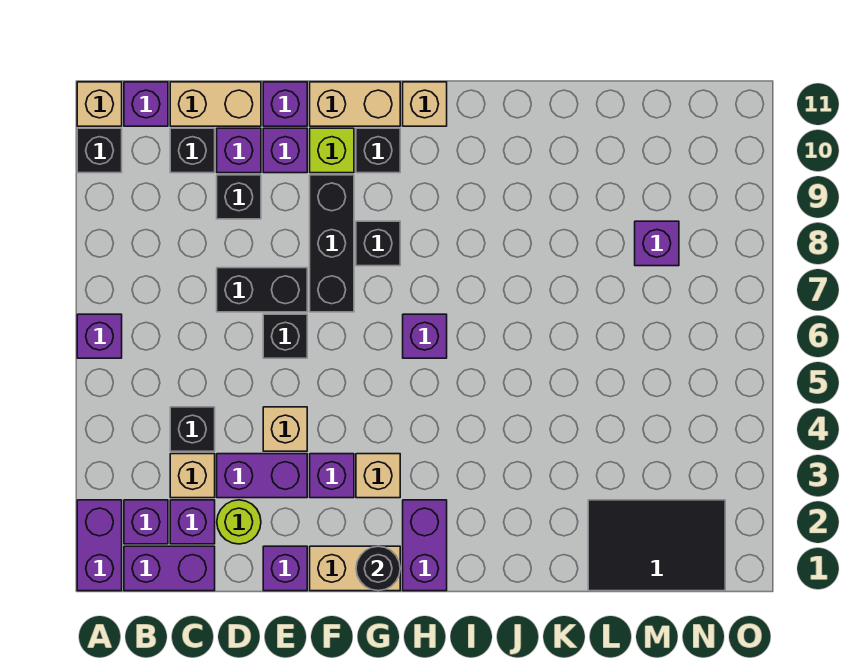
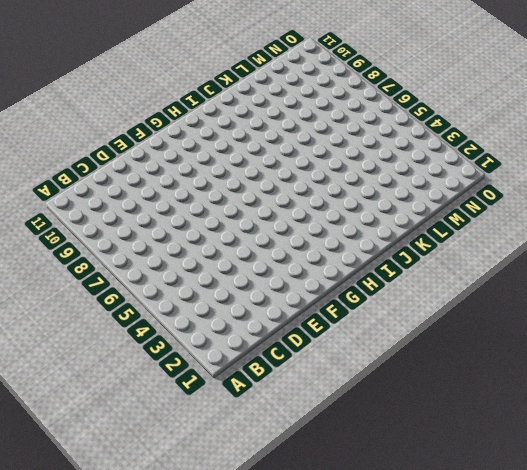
none -> purple brick A1:A2 level 1
none -> purple brick A6 level 1
none -> black brick A10 level 1
none -> tan brick A11 level 1

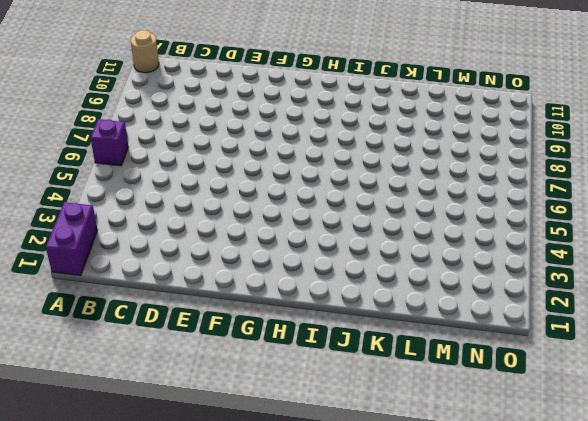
tan round brick A11 level 1 -> tan brick A11 level 1
none -> black brick A10 level 1
none -> purple brick B1:C1 level 1
none -> purple brick B2 level 1
none -> purple brick B11 level 1

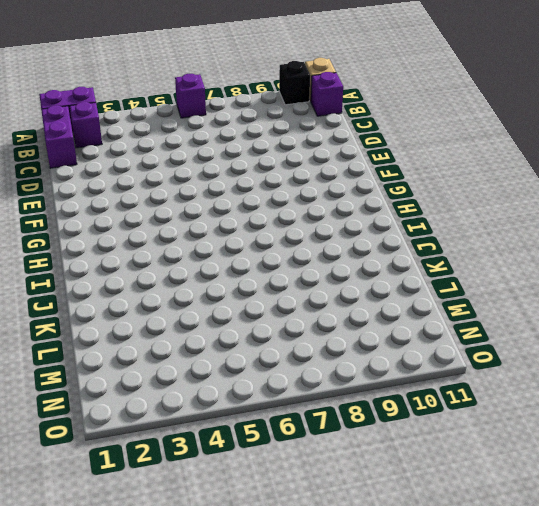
none -> purple brick C2 level 1
none -> tan brick C3 level 1
none -> black brick C4 level 1
none -> black brick C10 level 1

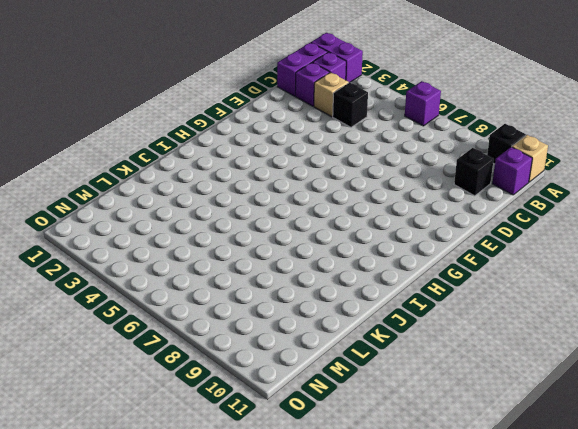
none -> tan brick C11:D11 level 1
none -> lime round brick D2 level 1
none -> purple brick D3:E3 level 1
none -> black brick D7:E7 level 1

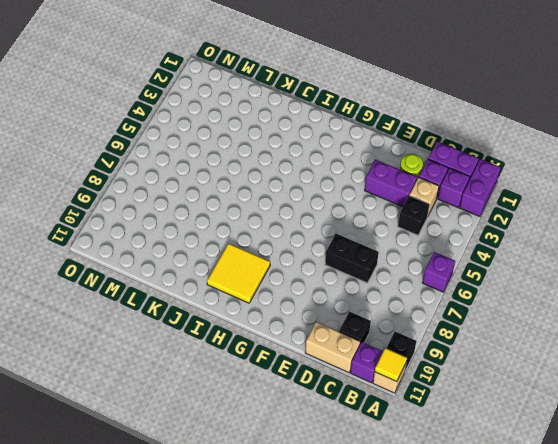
yellow tile A11 level 2 -> none
yellow tile H9:I10 level 1 -> none
none -> black brick D9 level 1
none -> purple brick D10 level 1
none -> purple brick E1 level 1
none -> tan brick E4 level 1

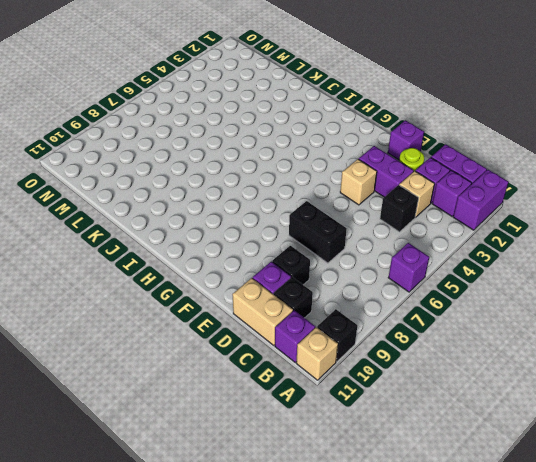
none -> black brick E6 level 1
none -> purple brick E10 level 1
none -> purple brick E11 level 1
none -> tan brick F1:G1 level 1

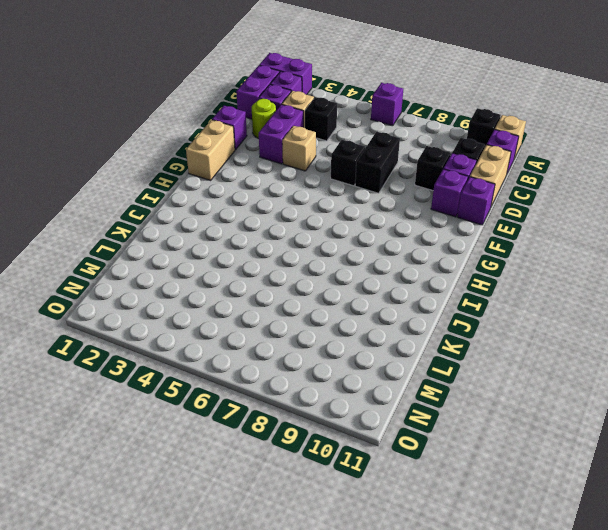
none -> purple brick F3 level 1
none -> black brick F7:F9 level 1
none -> lime brick F10 level 1
none -> tan brick F11:G11 level 1

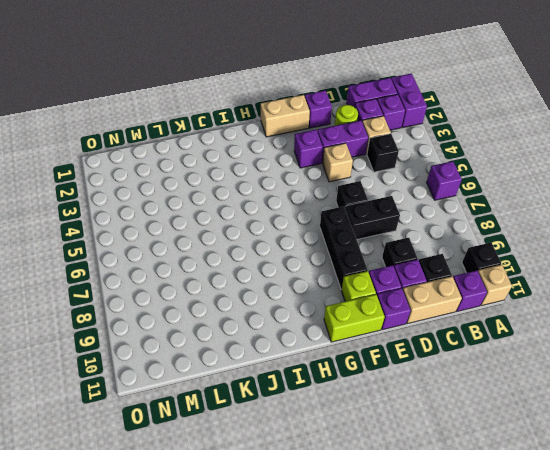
lime brick F11:G11 level 1 -> tan brick F11:G11 level 1
none -> tan brick G3 level 1
none -> black brick G8 level 1
none -> black brick G10 level 1
none -> purple brick H1:H2 level 1

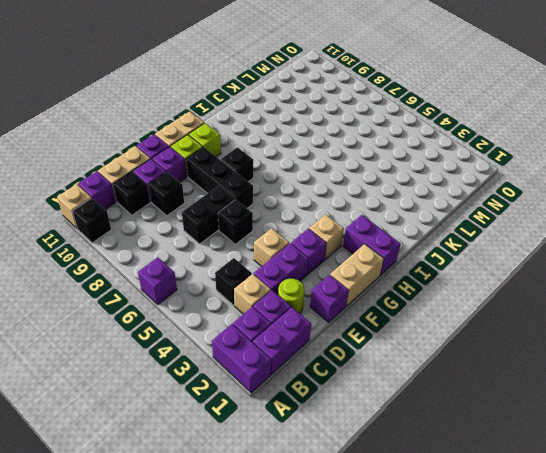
lime brick G10 level 1 -> black brick G10 level 1
none -> purple brick H6 level 1
none -> tan brick H11 level 1
none -> black tile L1:N2 level 1
none -> purple brick M8 level 1

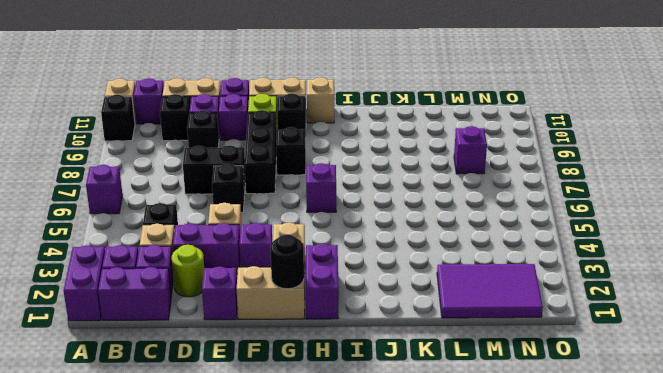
purple tile L1:N2 level 1 -> black tile L1:N2 level 1

